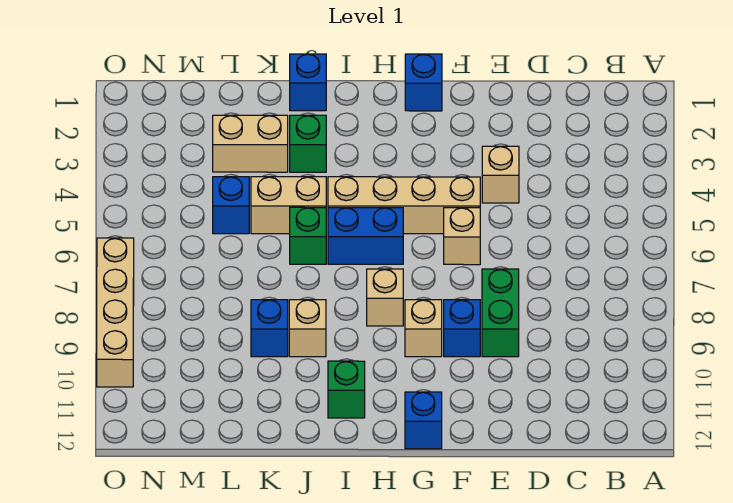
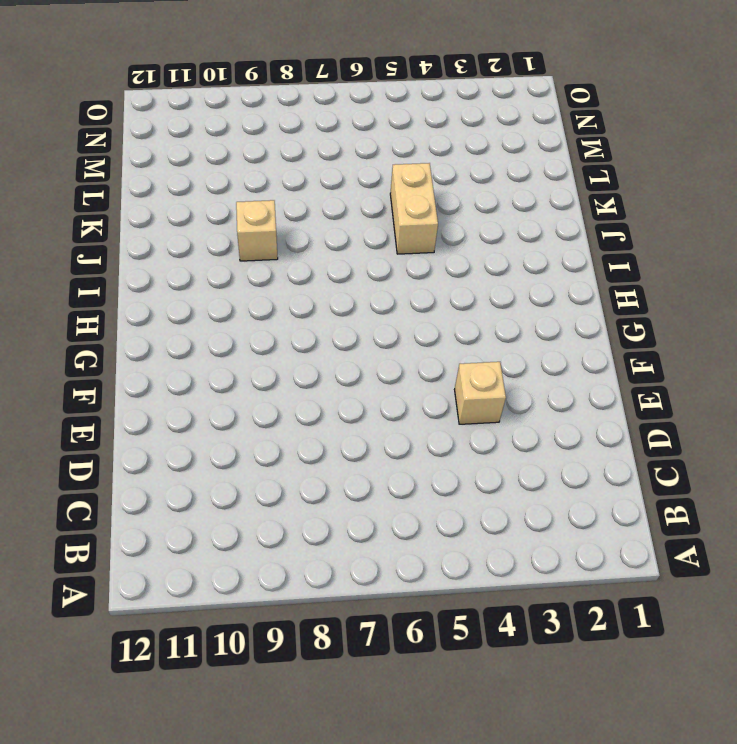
none -> green brick E8:E9 level 1
none -> tan brick F5:I5 level 1
none -> tan brick F6 level 1

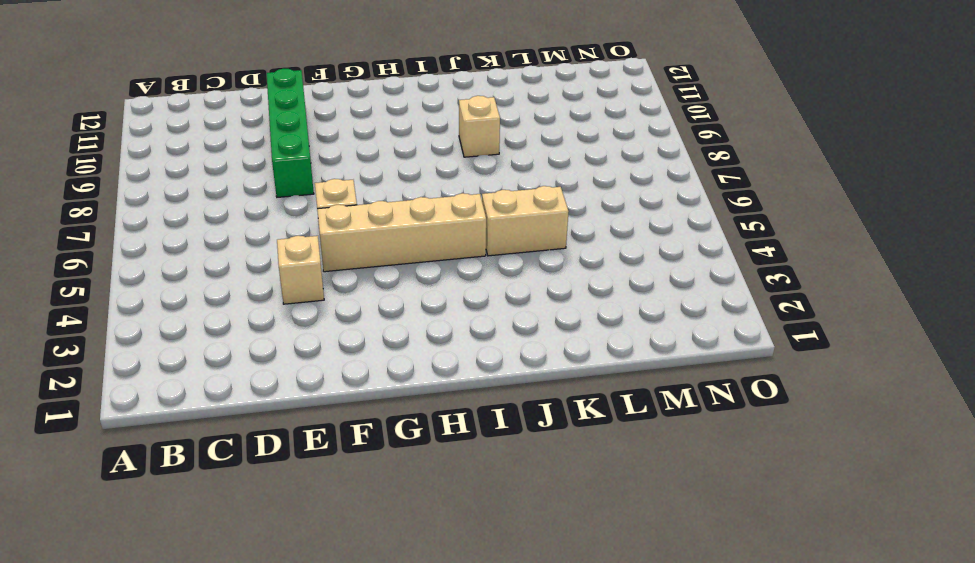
green brick E8:E11 level 1 -> green brick E8:E9 level 1
none -> blue brick F9 level 1
none -> blue brick G1 level 1
none -> tan brick G9 level 1

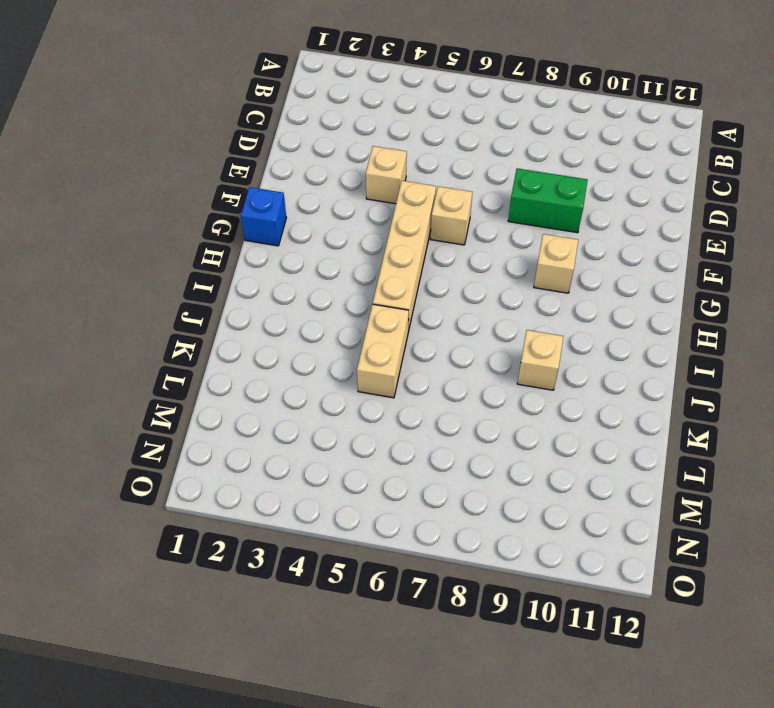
none -> blue brick F9 level 1
none -> blue brick G12 level 1
none -> blue brick H6:I6 level 1

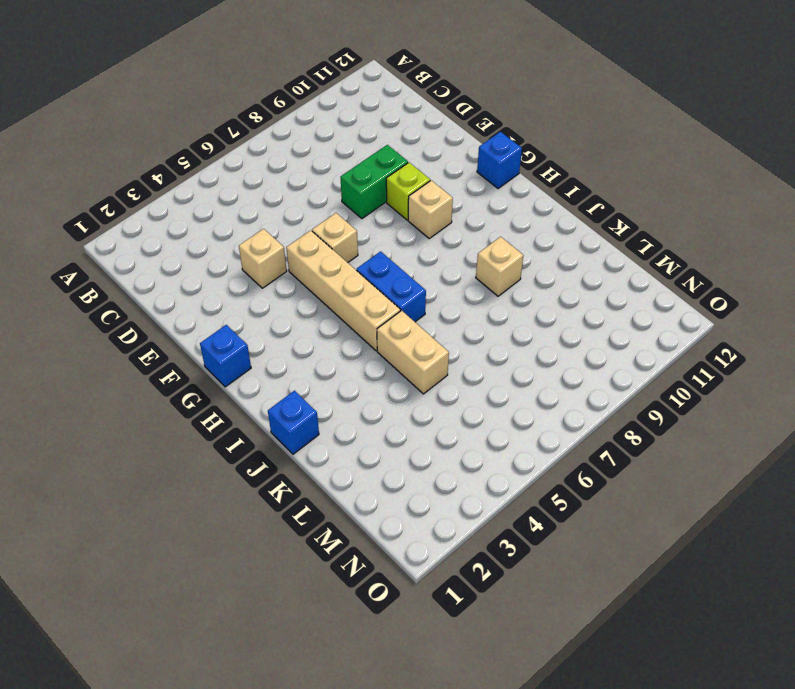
lime brick F9 level 1 -> blue brick F9 level 1
none -> tan brick H8 level 1
none -> green brick I11 level 1
none -> green brick J3 level 1

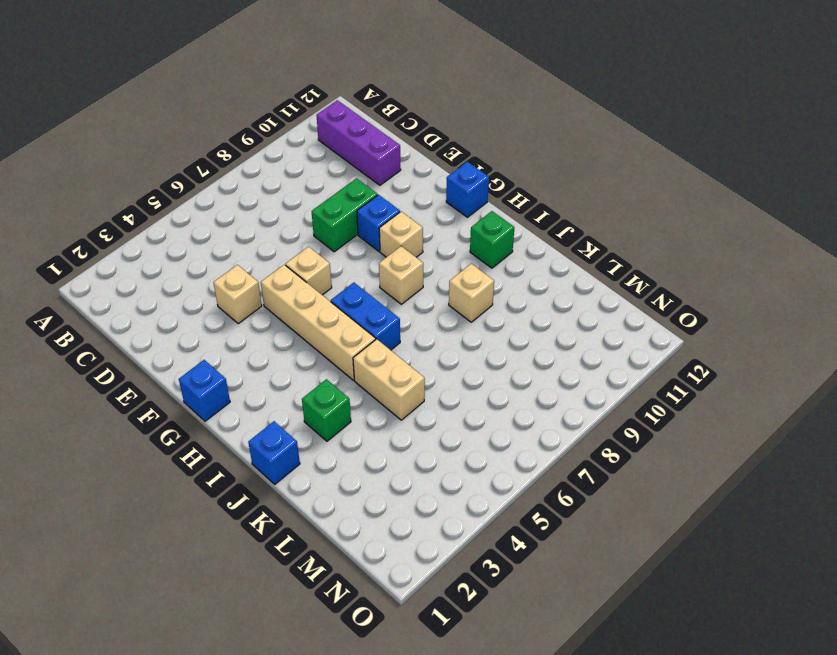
purple brick B11:D11 level 1 -> none
none -> green brick J6 level 1
none -> tan brick K3:L3 level 1
none -> blue brick K9 level 1

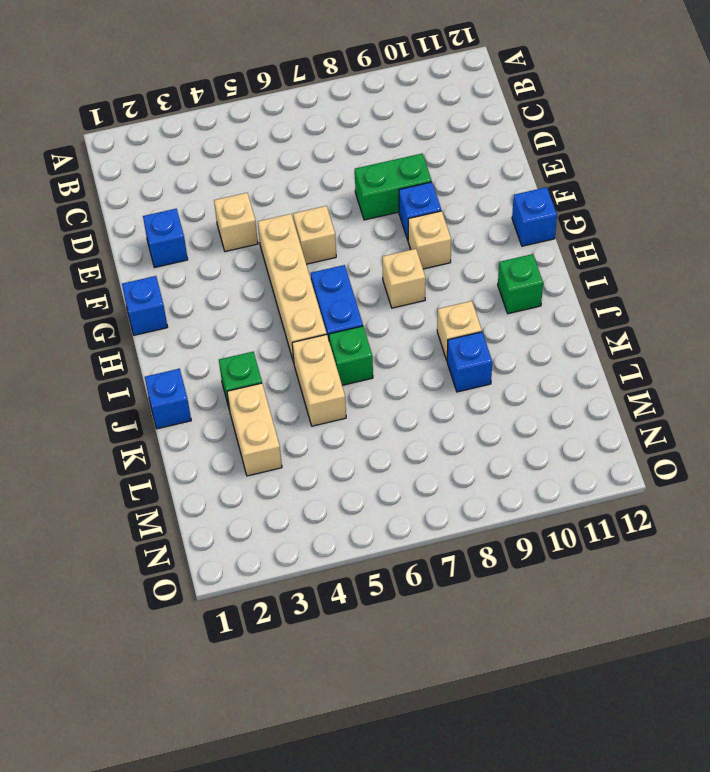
blue brick E2 level 1 -> blue brick L5 level 1
none -> tan brick O7:O10 level 1

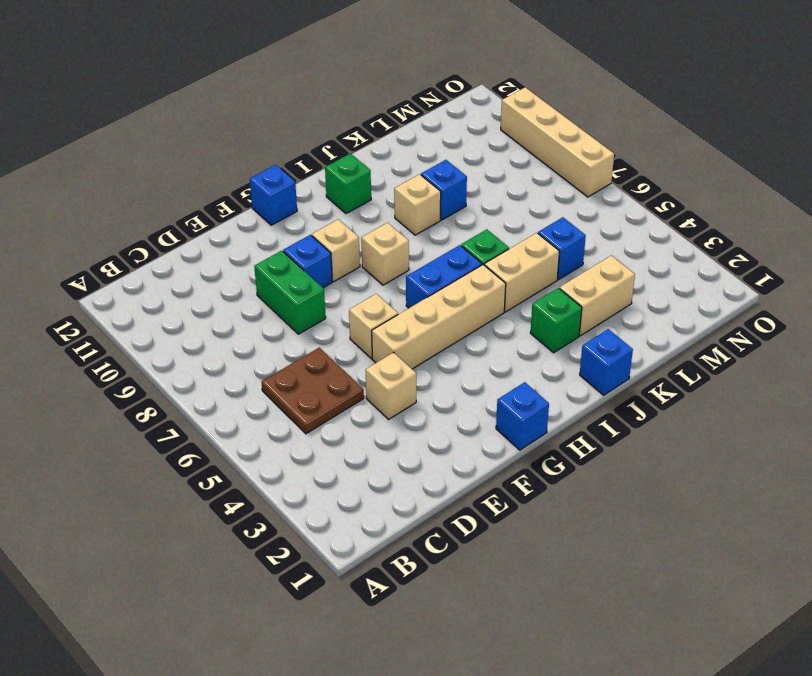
brown plate C5:D6 level 1 -> none

